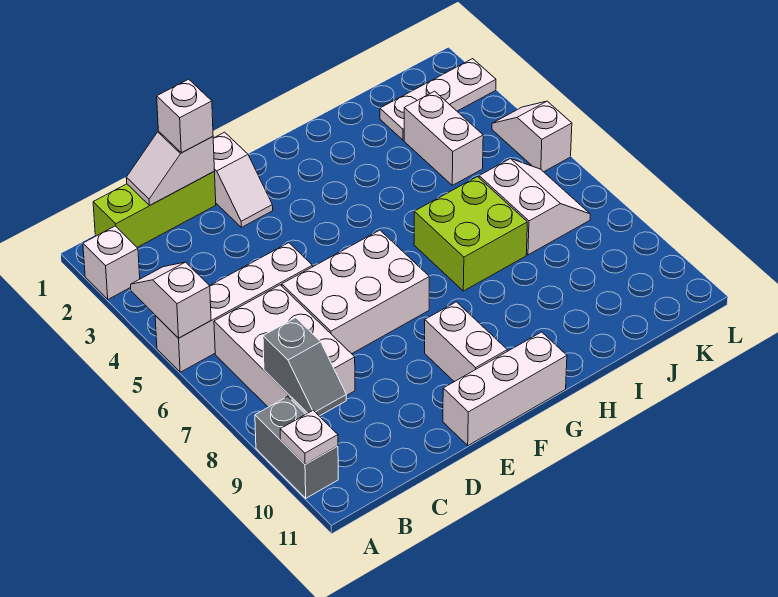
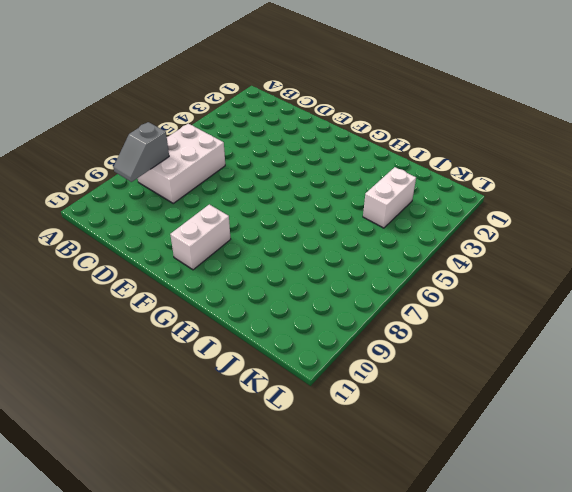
none -> white brick A2 level 1
none -> white brick A5:D5 level 1
none -> grey brick A9:A10 level 1

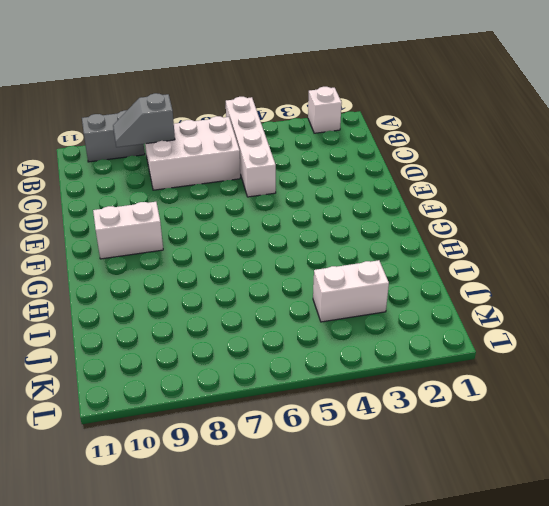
none -> lime brick B1:D1 level 1
none -> white brick D6:F7 level 1
none -> white slope E1:E2 level 1 top 1

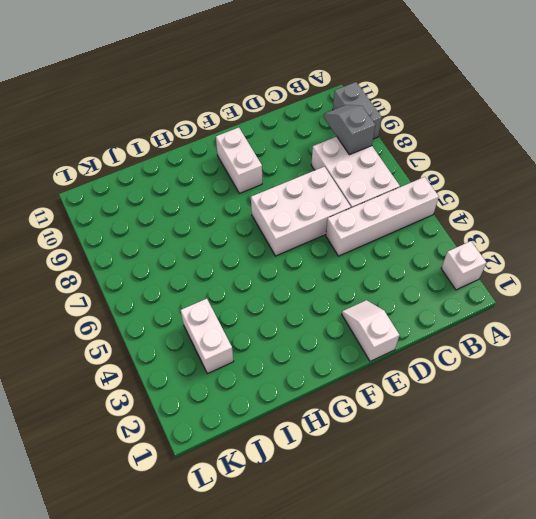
none -> lime brick B1:D1 level 1
none -> white brick E11:G11 level 1
none -> lime brick H6:I7 level 1

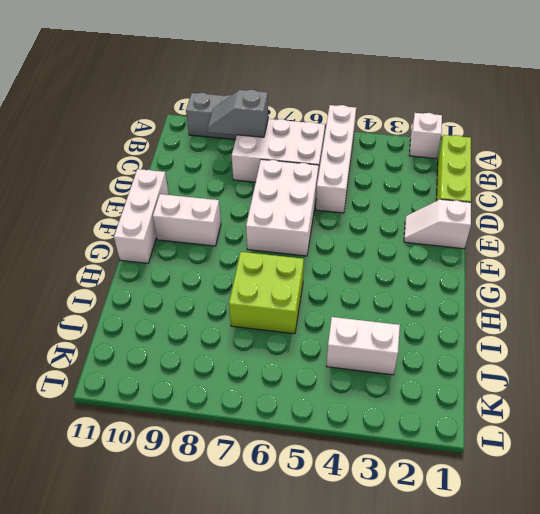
none -> white plate J2:L2 level 1
none -> white slope J6:K7 level 1 top J
none -> white slope L4:L5 level 1 top 5

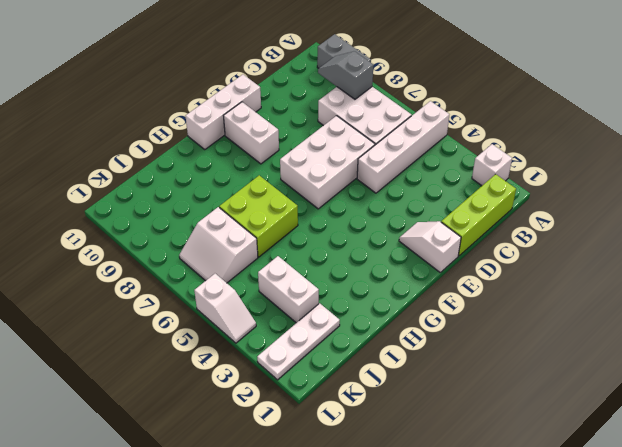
none -> white slope A4:A5 level 2 top 5
none -> white plate A10 level 2
none -> white slope C1:D1 level 2 top D

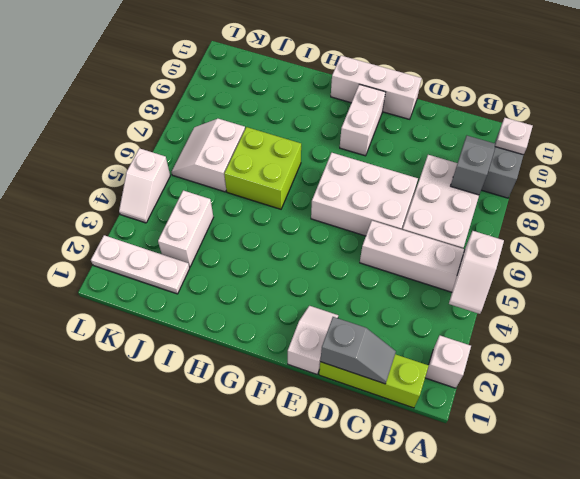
grey slope C1:D1 level 2 top D -> white slope C1:D1 level 2 top D
none -> white brick D1 level 3

